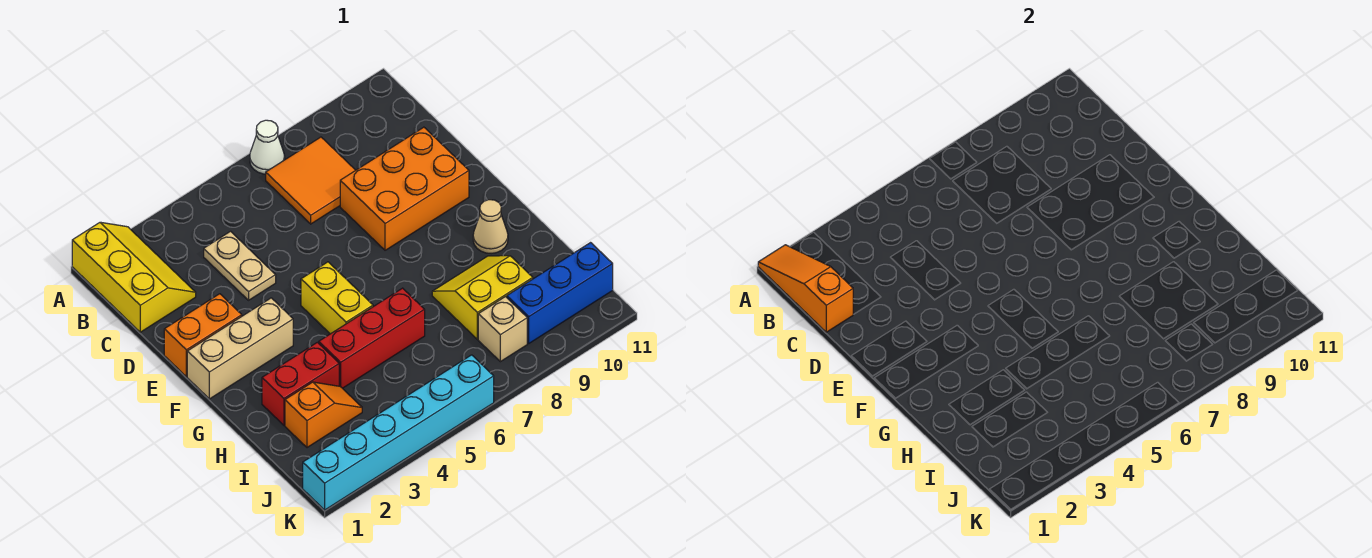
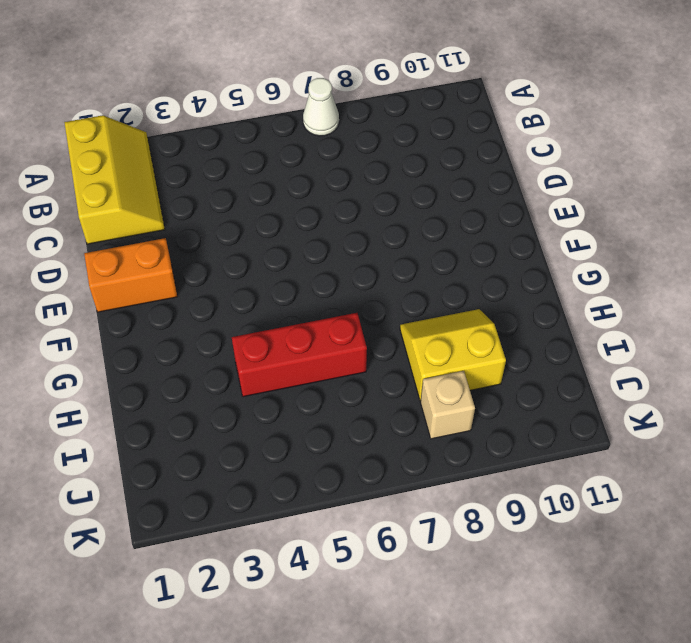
none -> orange tile B7:C8 level 1
none -> tan plate C4:D4 level 1
none -> orange brick D8:E10 level 1

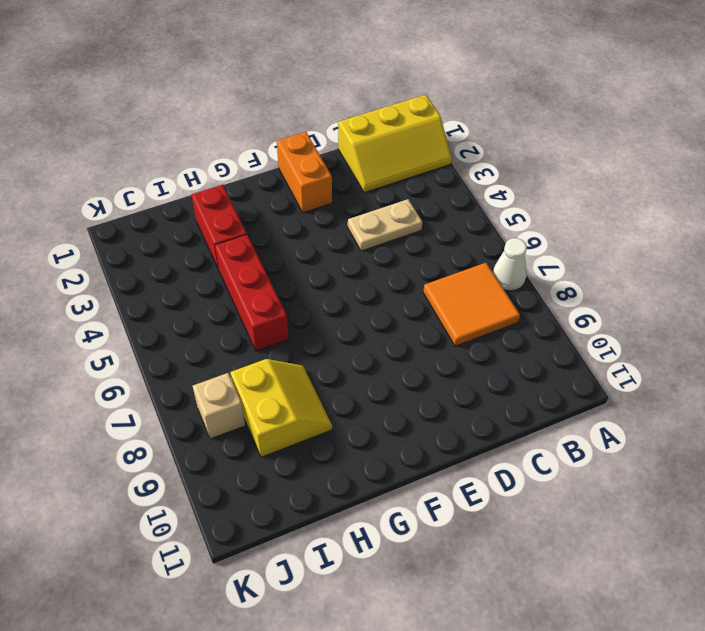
none -> orange brick D8:E10 level 1
none -> tan brick F1:F3 level 1
none -> yellow brick F5:G5 level 1

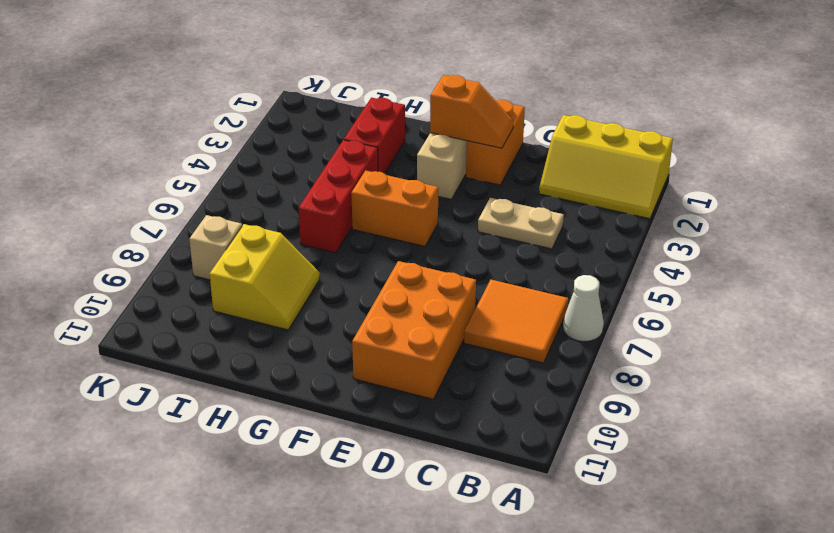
orange slope E2:F2 level 2 top F -> orange slope I2:I3 level 1 top 2
orange brick F5:G5 level 1 -> yellow brick F5:G5 level 1
none -> tan cone G10 level 1
none -> blue brick J9:J11 level 1
none -> cyan brick K1:K6 level 1

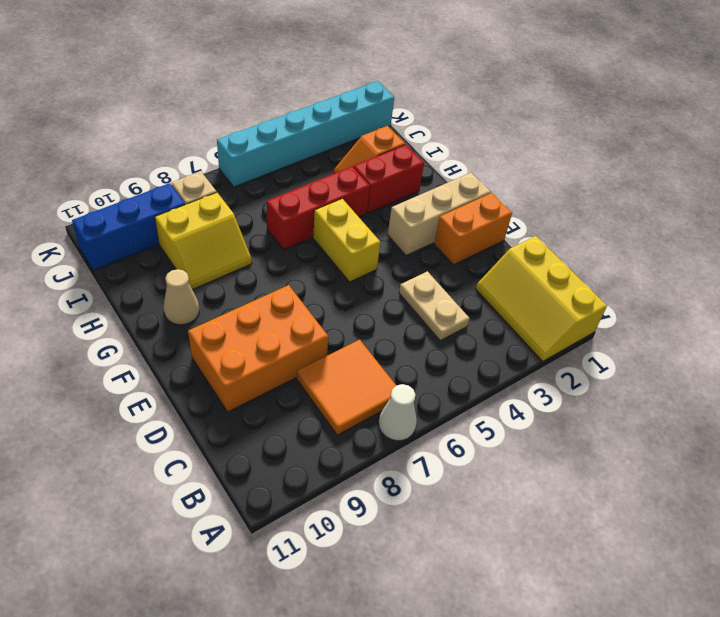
none -> orange slope A1:C1 level 2 top C

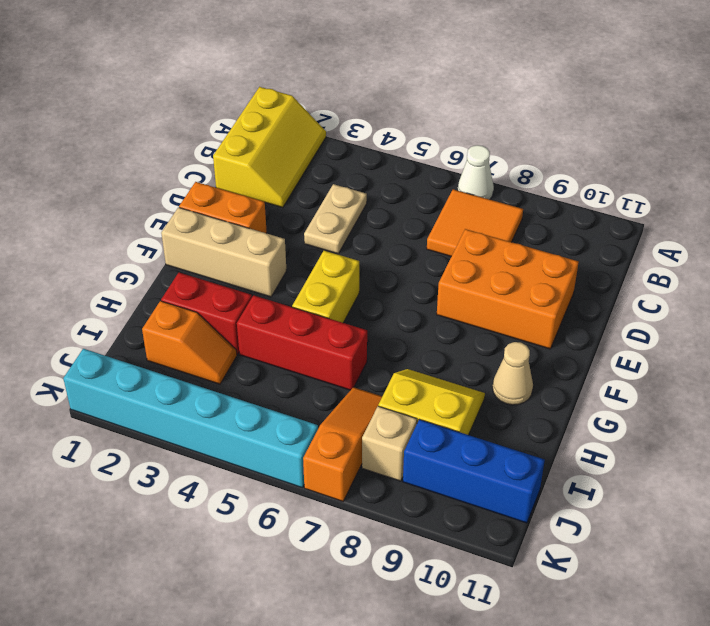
orange slope I7:K7 level 1 top K -> orange slope A1:C1 level 2 top C

